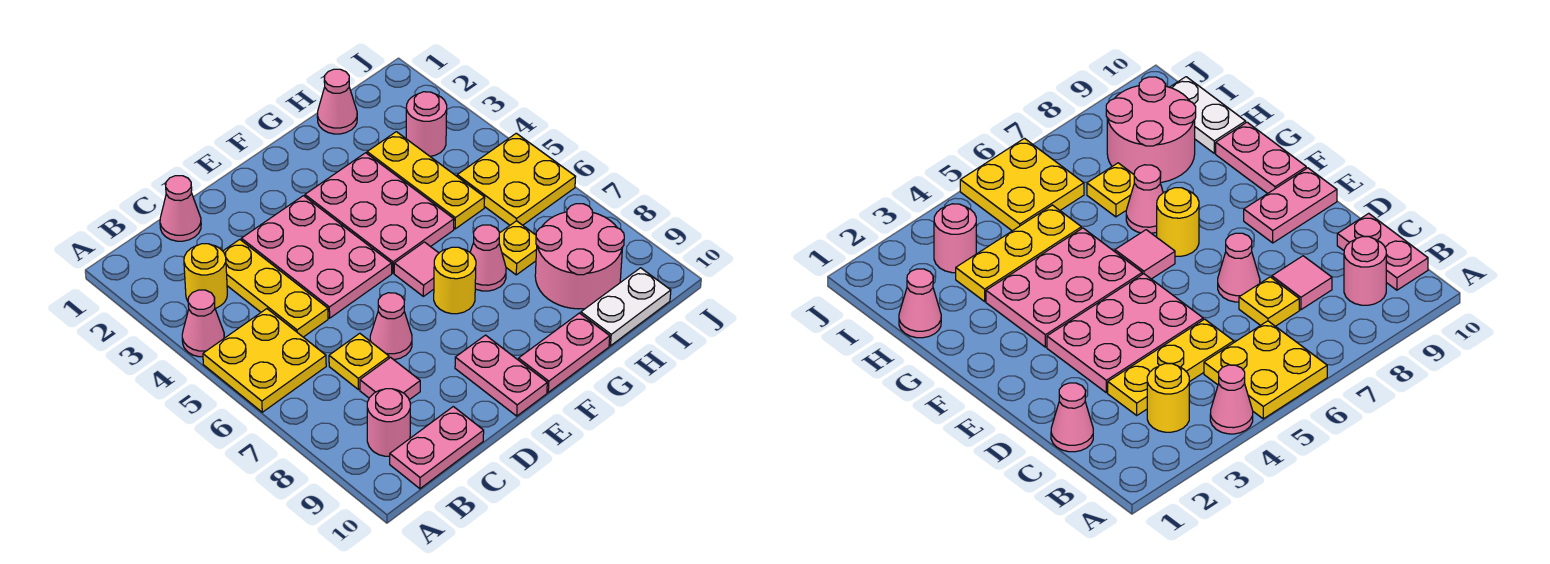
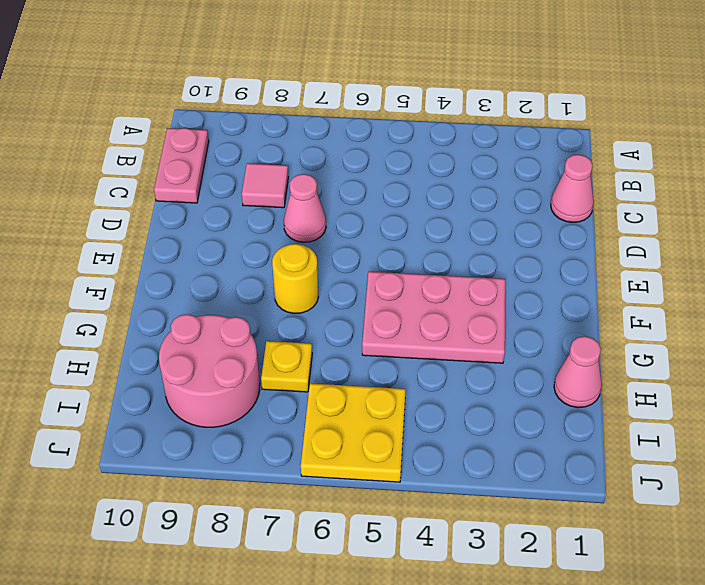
none -> pink cone A4 level 1
none -> yellow plate A5:B6 level 1
none -> yellow round brick B3 level 1

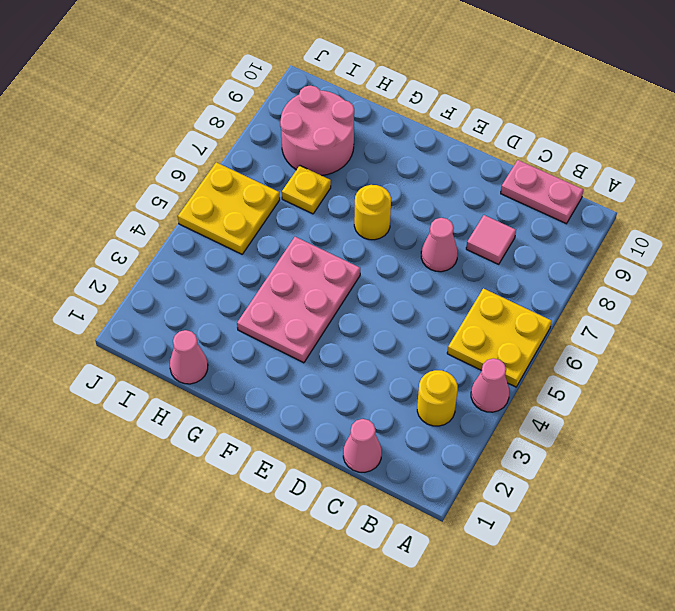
none -> pink round brick B9 level 1
none -> yellow plate C3:C5 level 1
none -> yellow plate C7 level 1

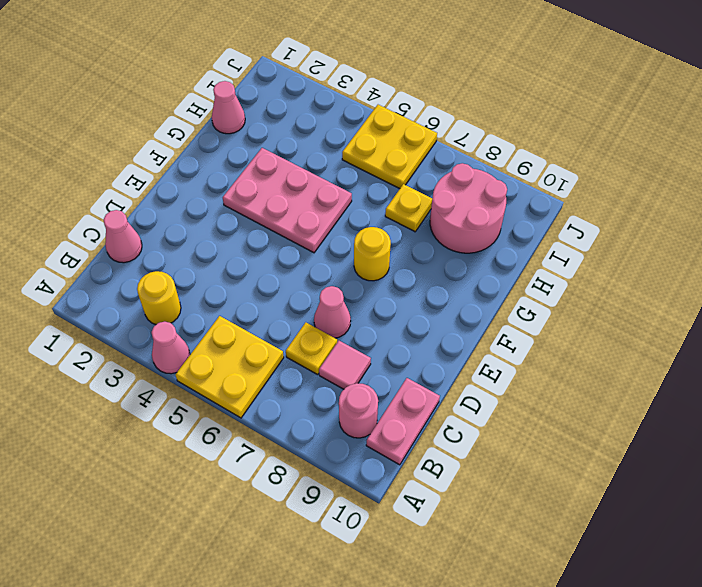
none -> yellow plate C3:C5 level 1
none -> pink plate D3:E5 level 1
none -> pink plate E9:E10 level 1

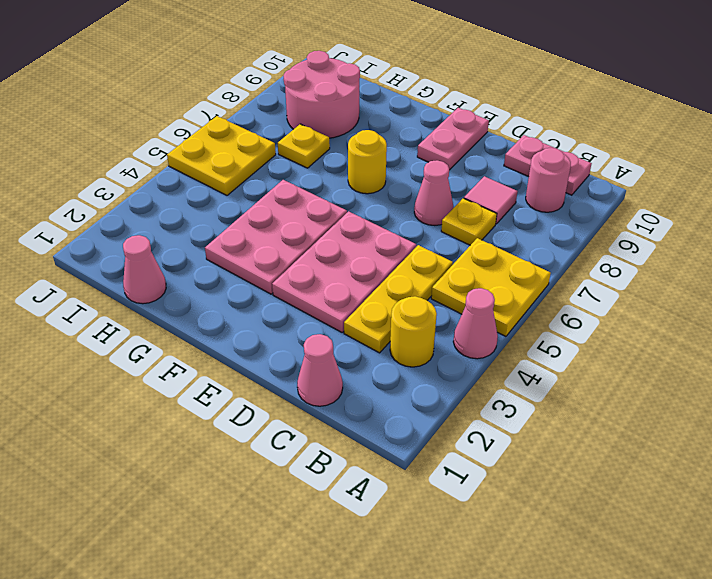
none -> pink tile F6 level 1
none -> pink plate F10:G10 level 1
none -> pink cone G7 level 1

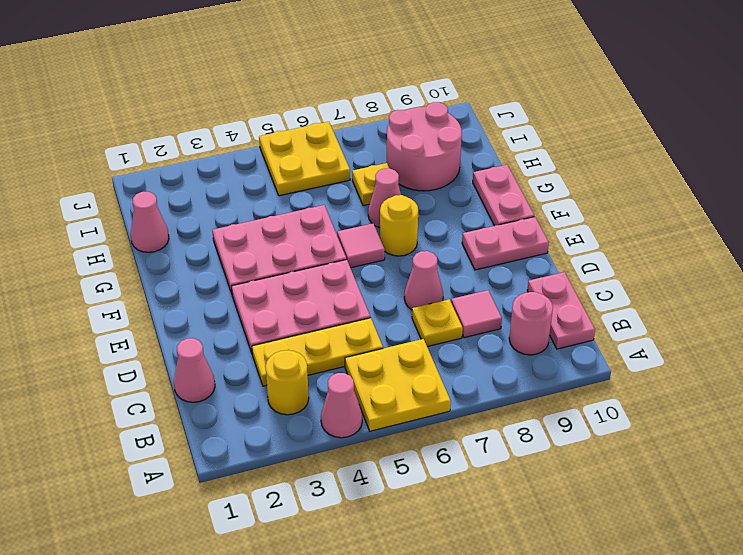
none -> yellow plate H3:H5 level 1
none -> white plate H10:I10 level 1
none -> pink round brick I3 level 1

